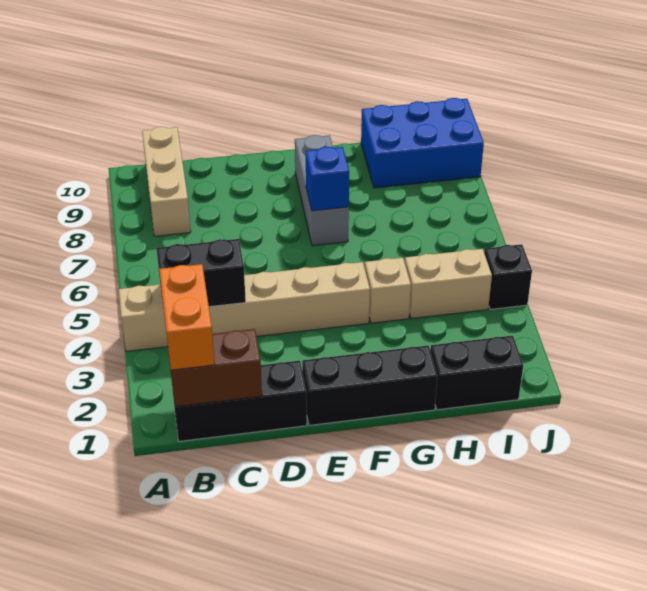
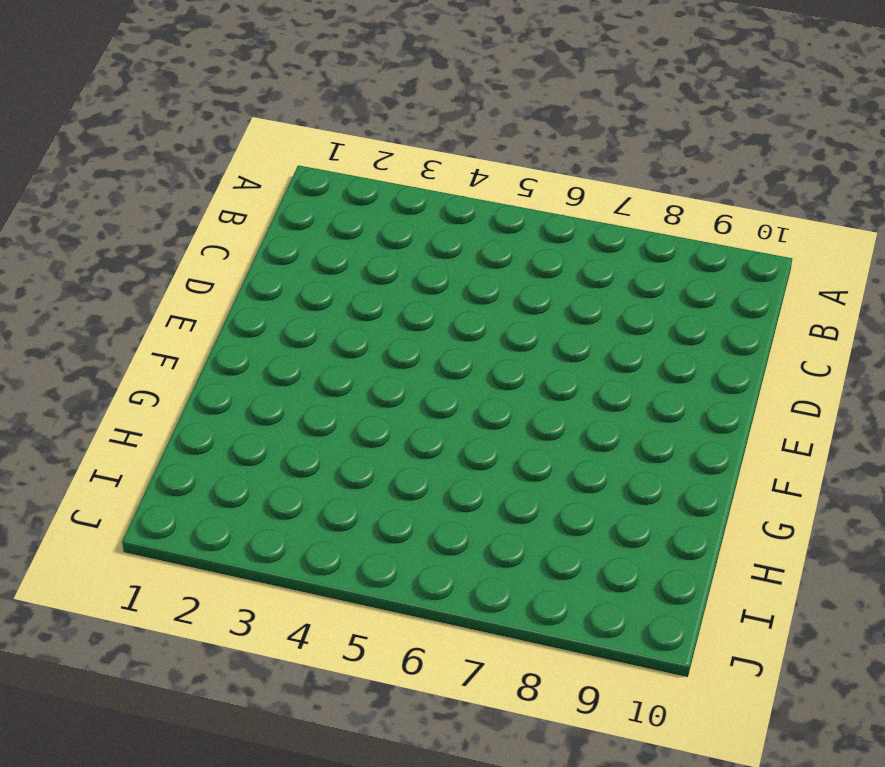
none -> tan brick A4:F4 level 1
none -> black brick B1:D1 level 1
none -> tan brick B8:B10 level 1

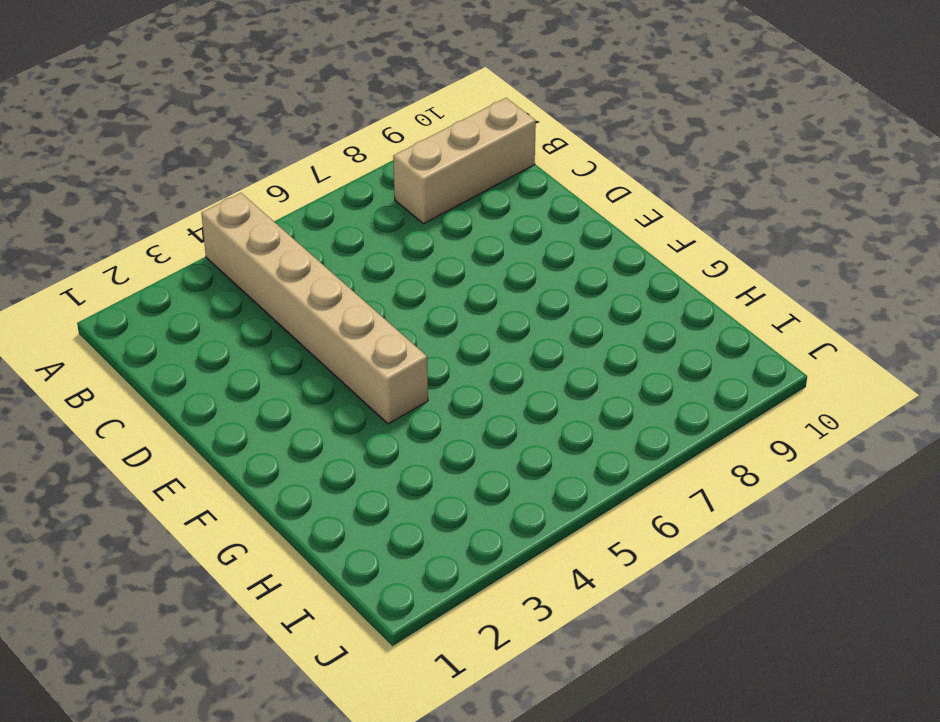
none -> black brick B1:D1 level 1
none -> black brick E1:G1 level 1
none -> grey brick F7:F9 level 1

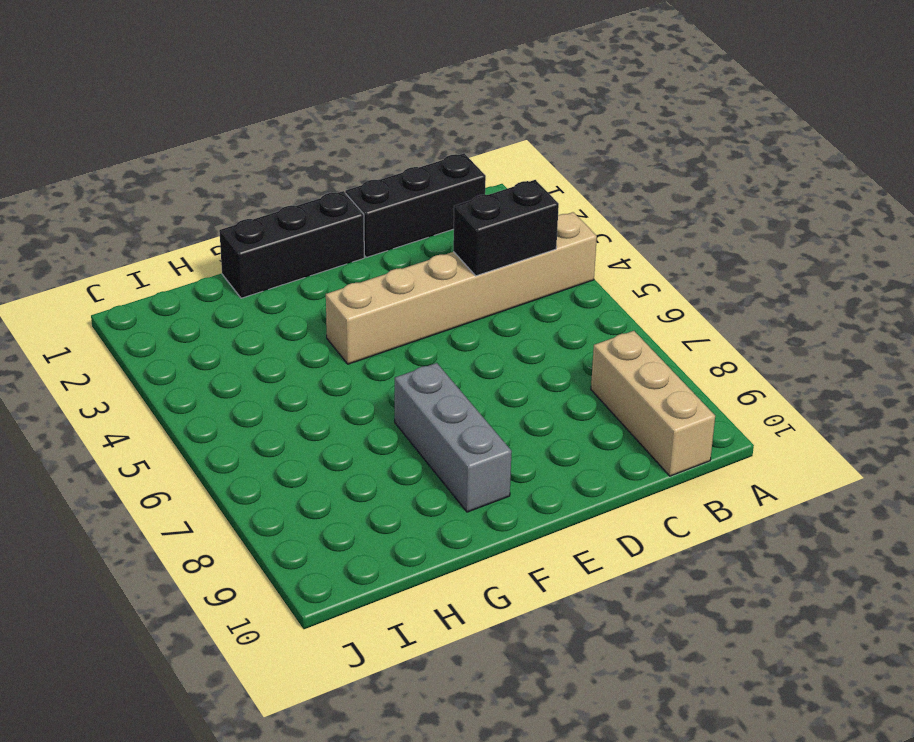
none -> tan brick G4 level 1
none -> black brick H1:I1 level 1
none -> tan brick H4:I4 level 1

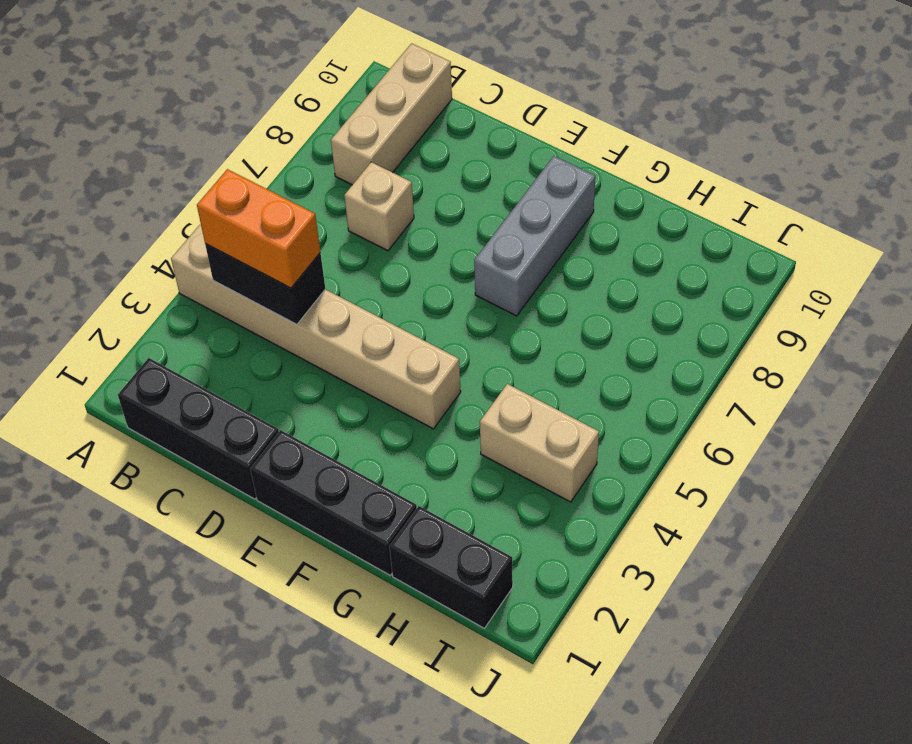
orange brick B4:C4 level 3 -> orange brick B1:B2 level 3
tan brick C7 level 1 -> tan brick G4 level 1
none -> blue brick H9:J10 level 1
none -> black brick J4 level 1
none -> brown brick B1:C1 level 2

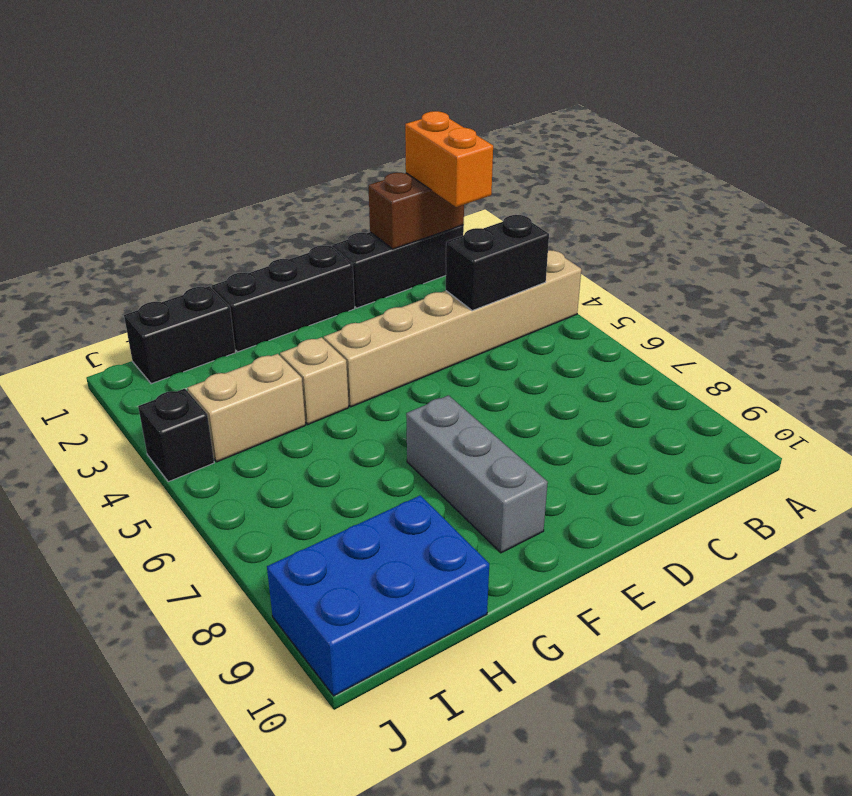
none -> tan brick B8:B10 level 1
none -> blue brick F7 level 2

